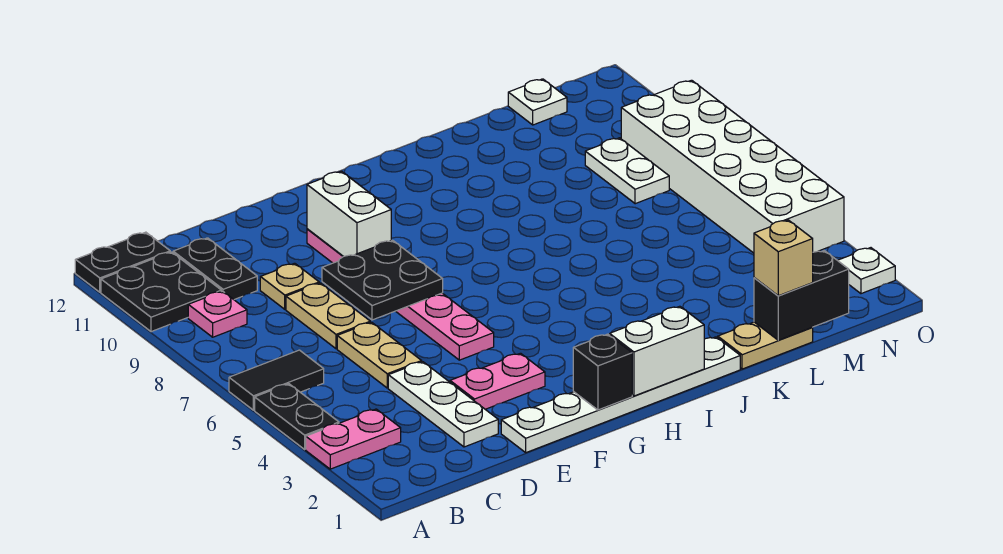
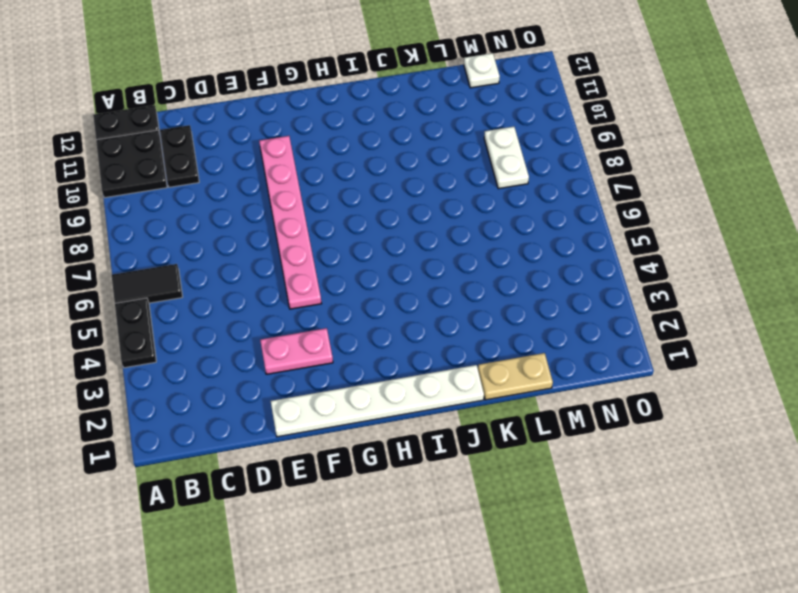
none -> pink plate A3:B3 level 1
none -> pink plate B9 level 1
none -> white plate D2:D4 level 1

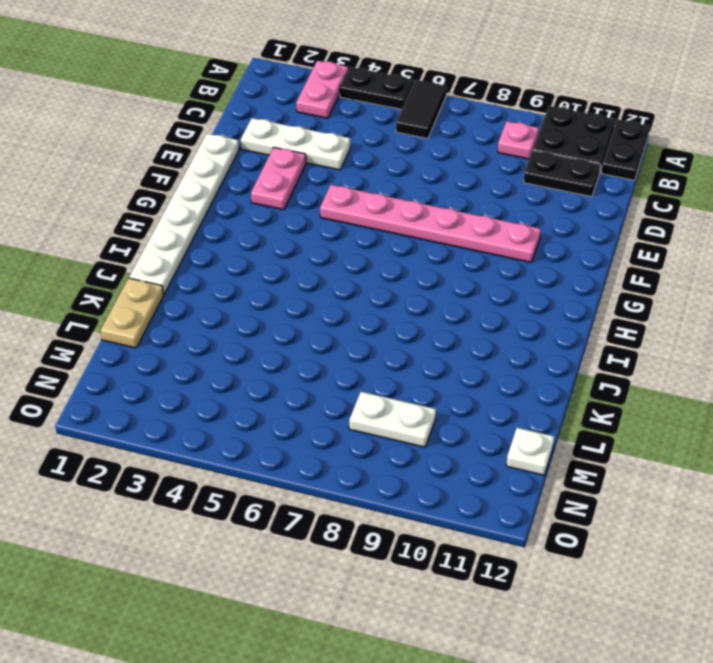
none -> tan plate D5:D6 level 1
none -> tan plate D7:D8 level 1
none -> tan plate D9 level 1

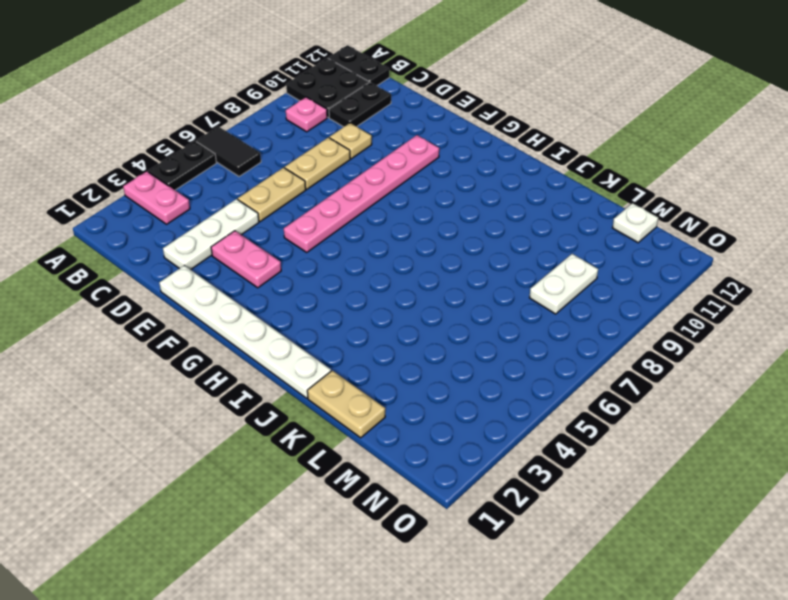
none -> white brick N4:O9 level 1
none -> white plate O2 level 1
none -> black plate E7:F8 level 2

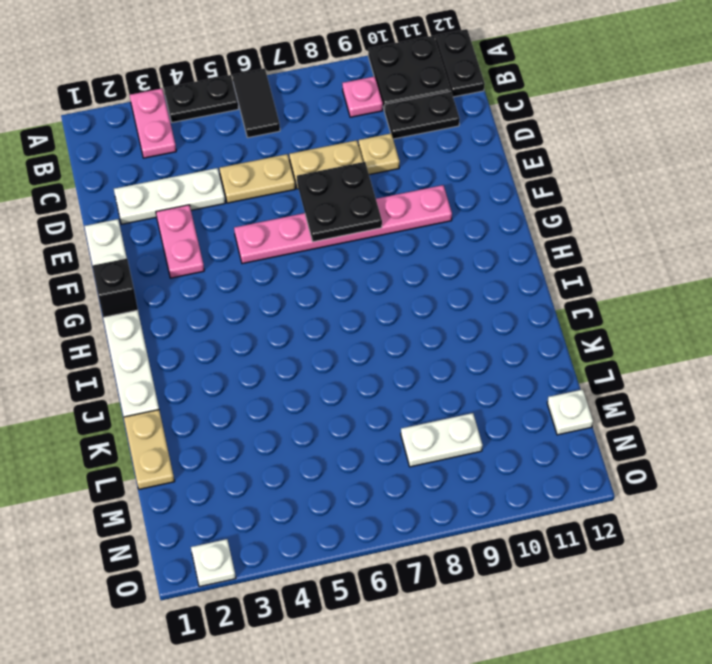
none -> white brick N4:O9 level 1
none -> white brick F9:F10 level 2
none -> white brick H1:I1 level 2

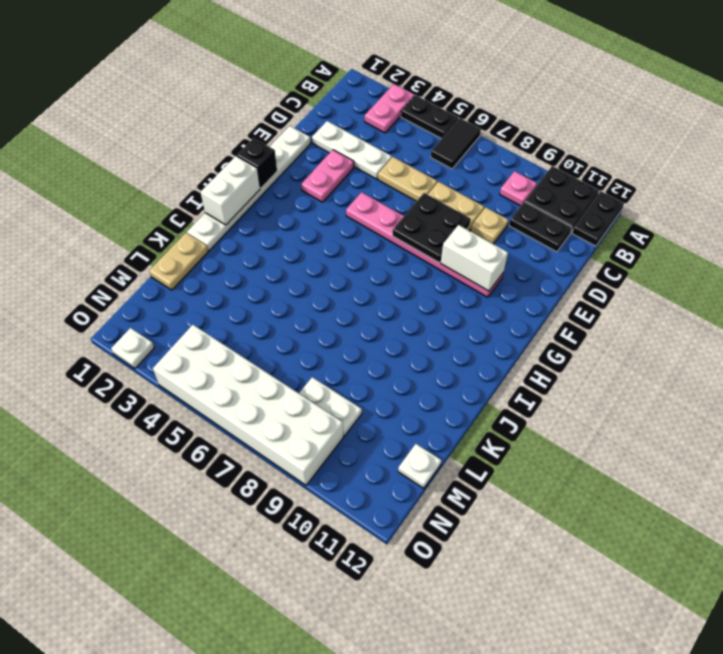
none -> black brick L1:M1 level 2
none -> tan brick L1 level 3

